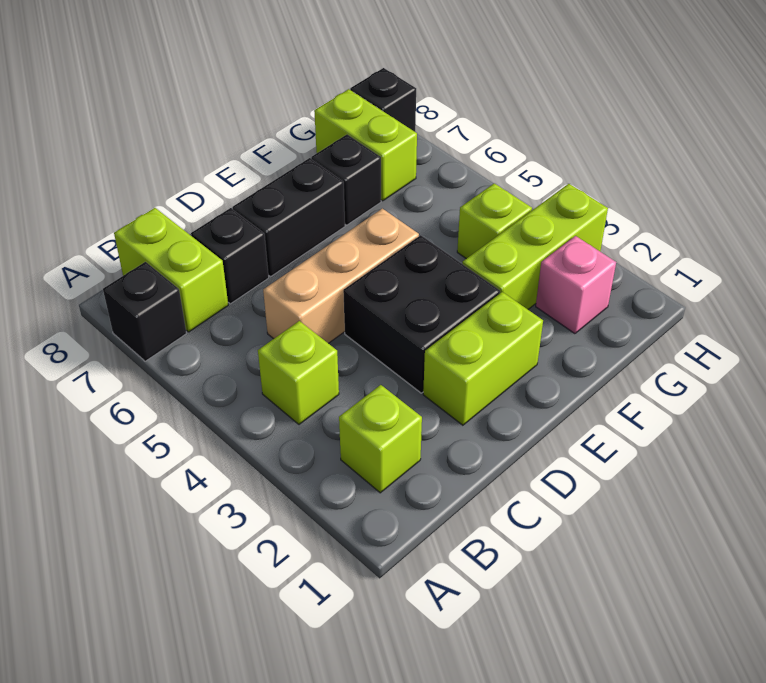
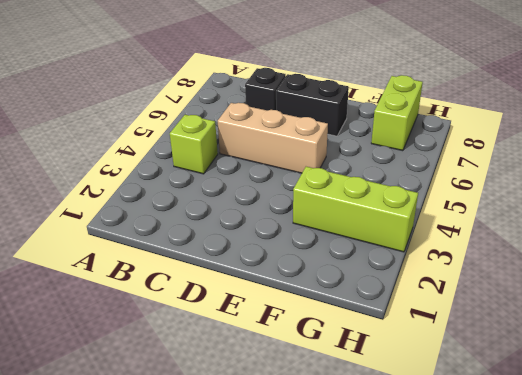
none -> black brick A7 level 1
none -> lime brick B2 level 1
none -> lime brick B7:B8 level 1

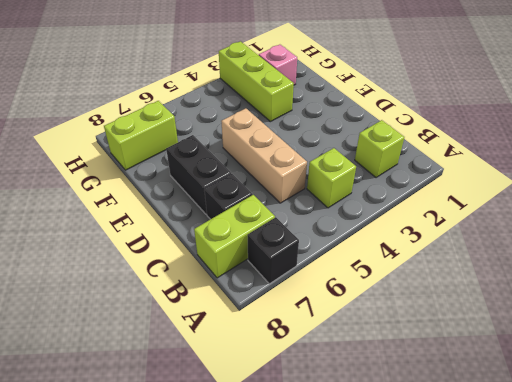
none -> lime brick D2:E2 level 1
none -> black brick D3:E4 level 1
none -> black brick F7 level 1

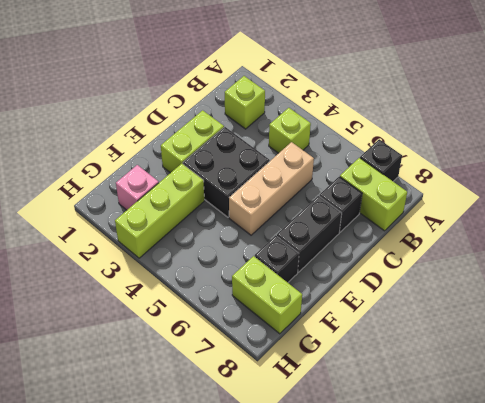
none -> lime brick G4 level 1
none -> black brick H8 level 1

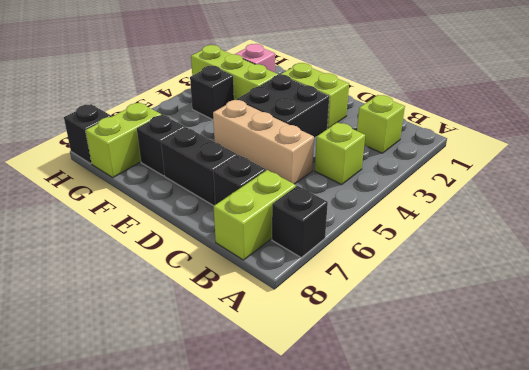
black brick G4 level 1 -> lime brick G4 level 1

